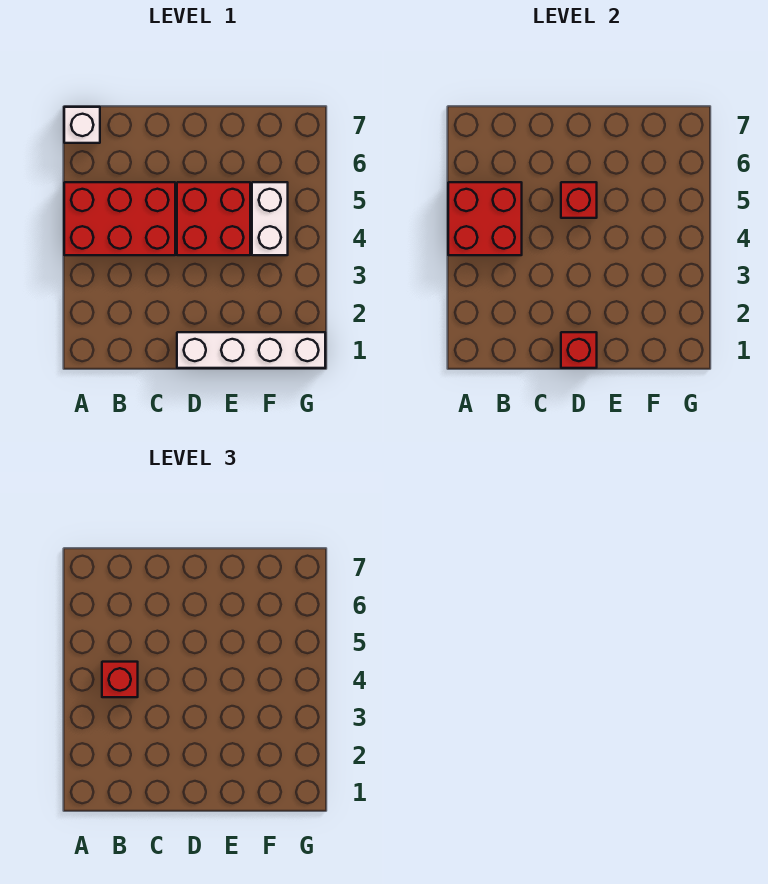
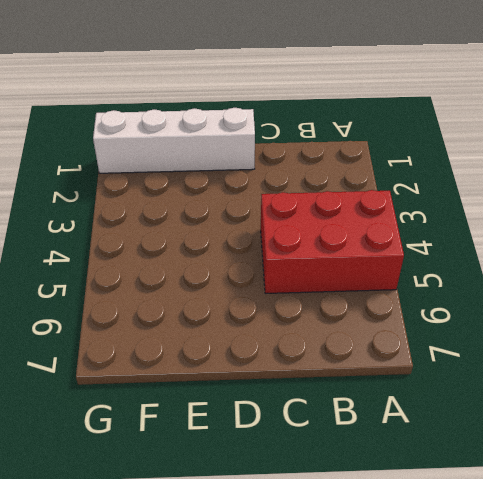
none -> white brick A7 level 1
none -> red brick D4:E5 level 1

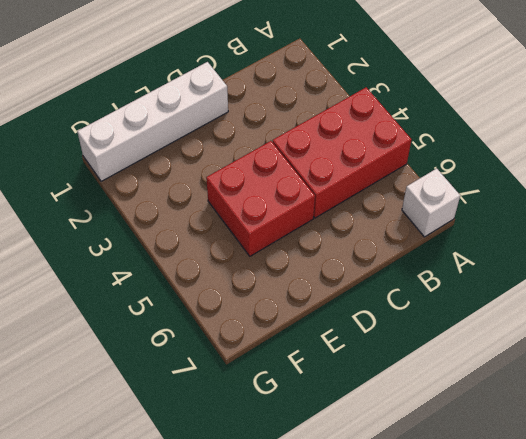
none -> white brick F4:F5 level 1
none -> red brick A4:B5 level 2

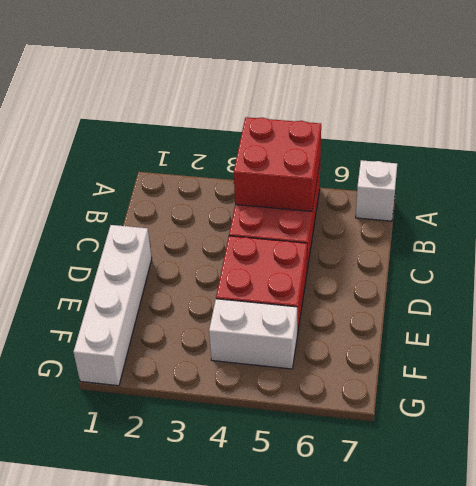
none -> red brick D1 level 2
none -> red brick D5 level 2

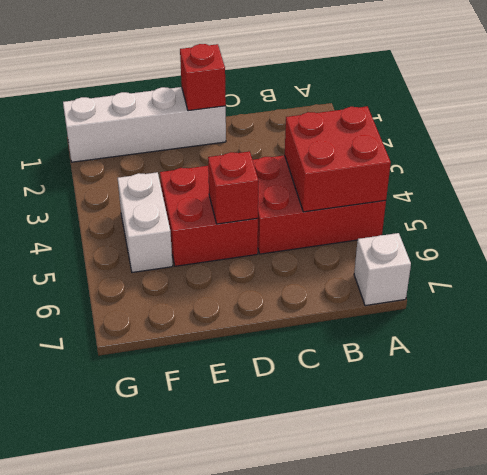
none -> red brick B4 level 3

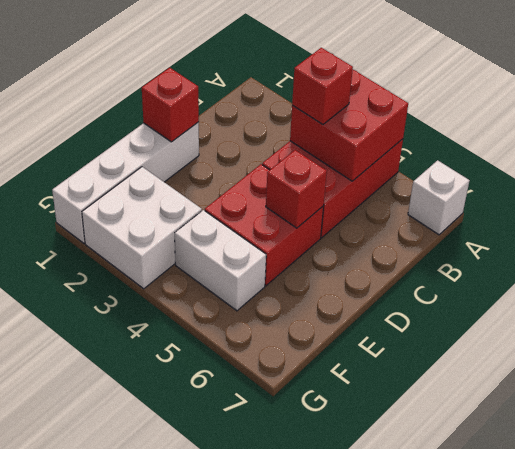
white brick F2:G3 level 1 -> none

